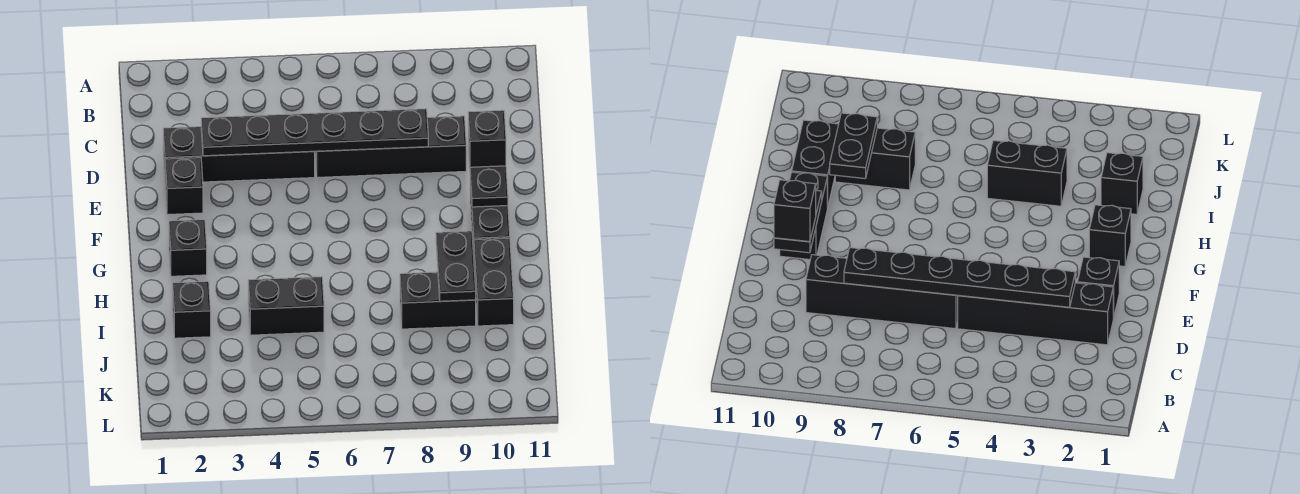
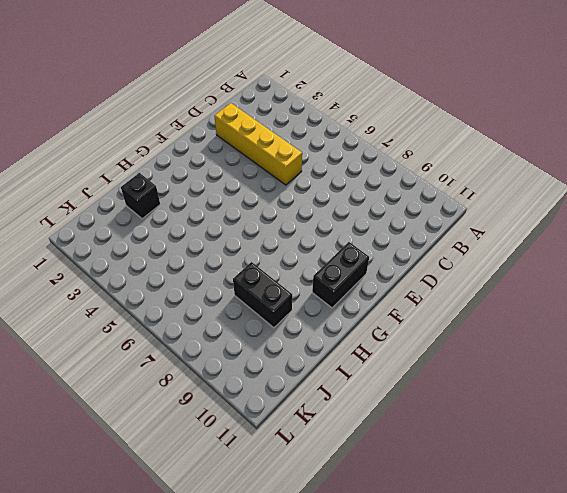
yellow brick D2:D5 level 1 -> black brick D2:D5 level 1
none -> black brick D6:D9 level 1
none -> black brick E2 level 1
none -> black brick G2 level 1

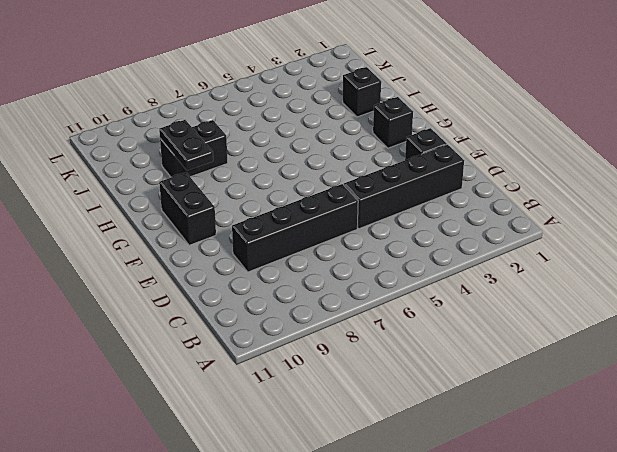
none -> black brick H10:I10 level 1
none -> black brick I4:I5 level 1
none -> black plate D3:D8 level 2

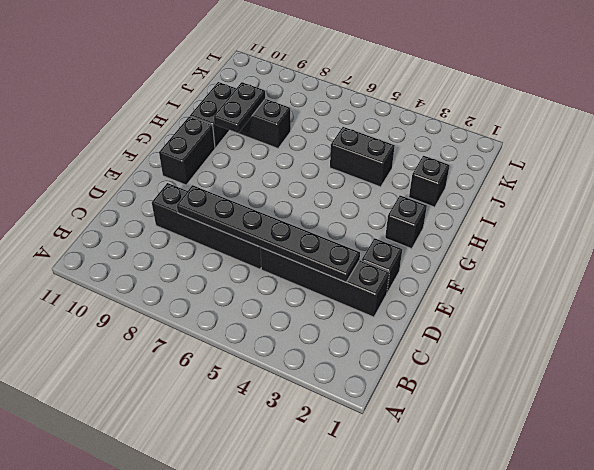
none -> black plate E10:F10 level 2
none -> black brick E10 level 3

